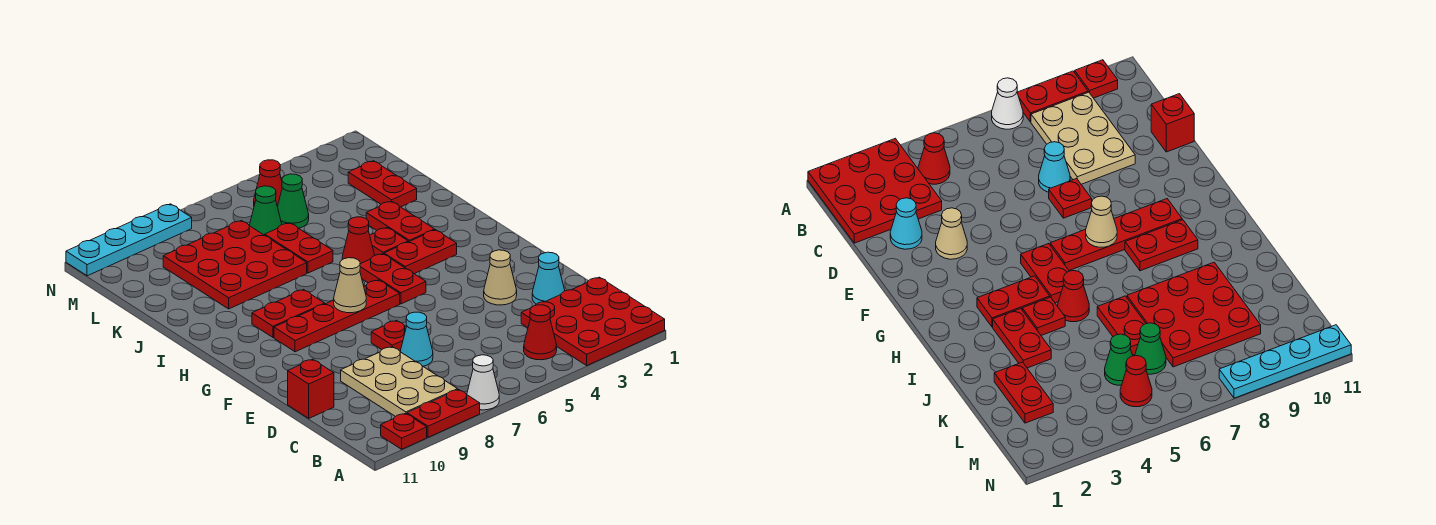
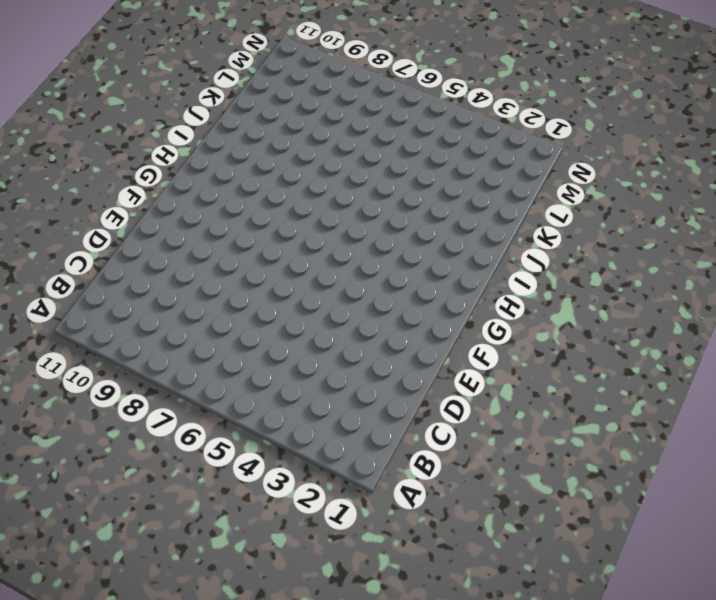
none -> red plate A1:C3 level 1
none -> white cone A7 level 1
none -> red plate A8:A9 level 1

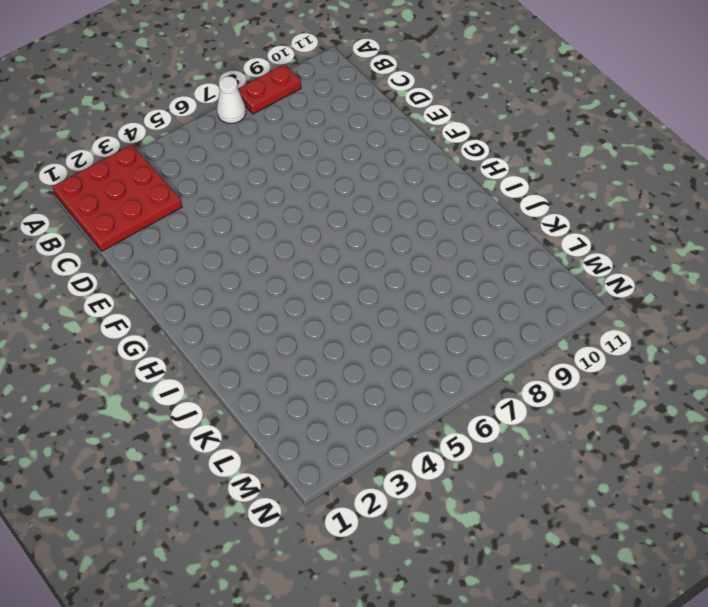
none -> red plate A10 level 1
none -> red cone B4 level 1
none -> tan plate B8:D9 level 1

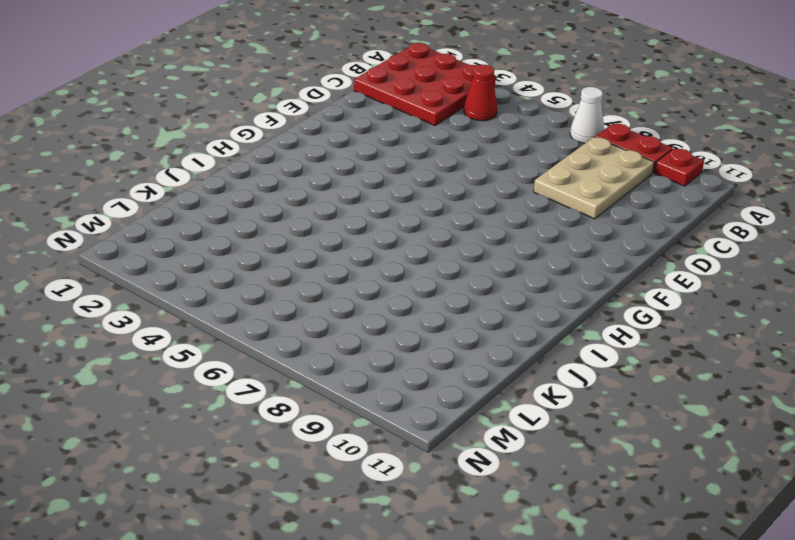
none -> cyan cone D2 level 1
none -> cyan cone D7 level 1
none -> red brick D11 level 1

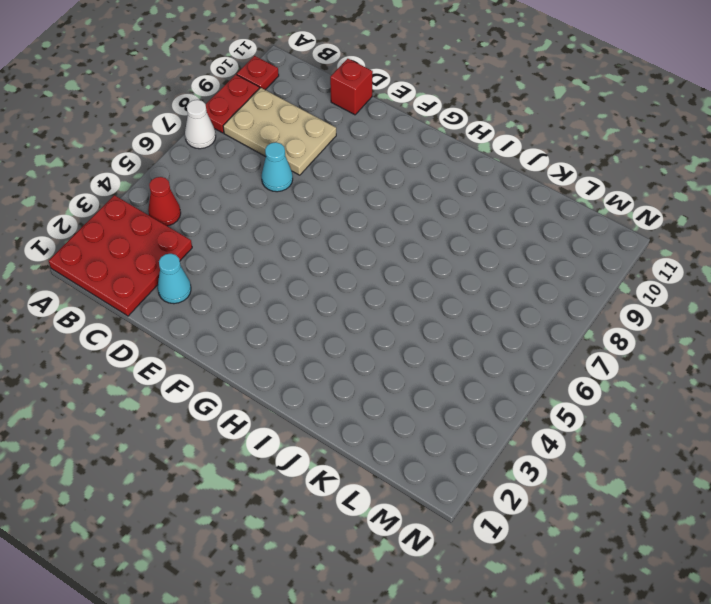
none -> tan cone E3 level 1
none -> red plate E7 level 1
none -> red plate G5:H5 level 1

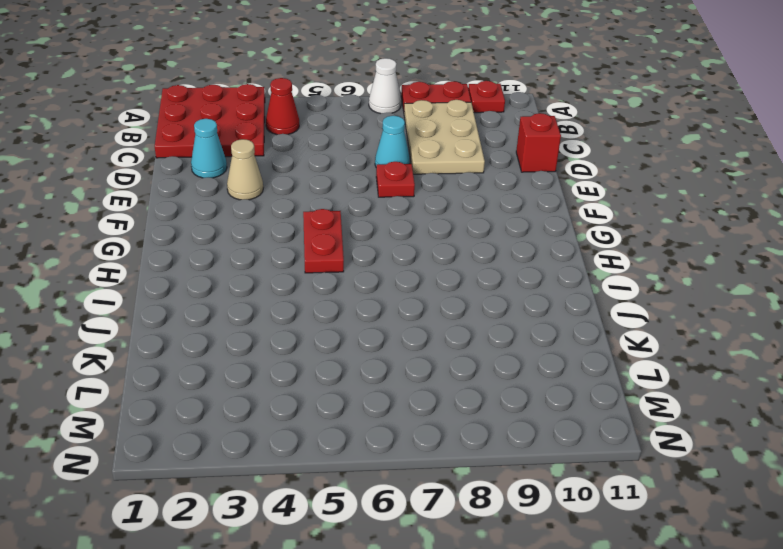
none -> red plate G6:G9 level 1
none -> red plate H3:H4 level 1
none -> red plate H8:H9 level 1

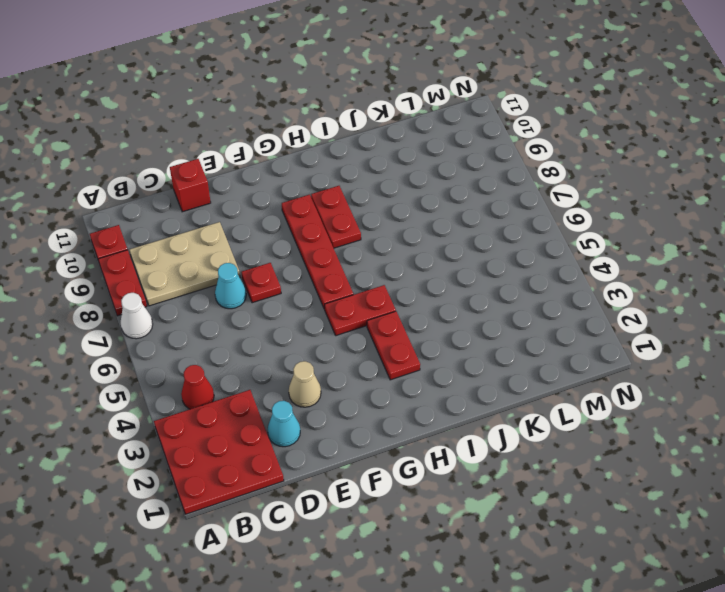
none -> red plate I3:J3 level 1
none -> red plate I4 level 1
none -> red cone I5 level 1

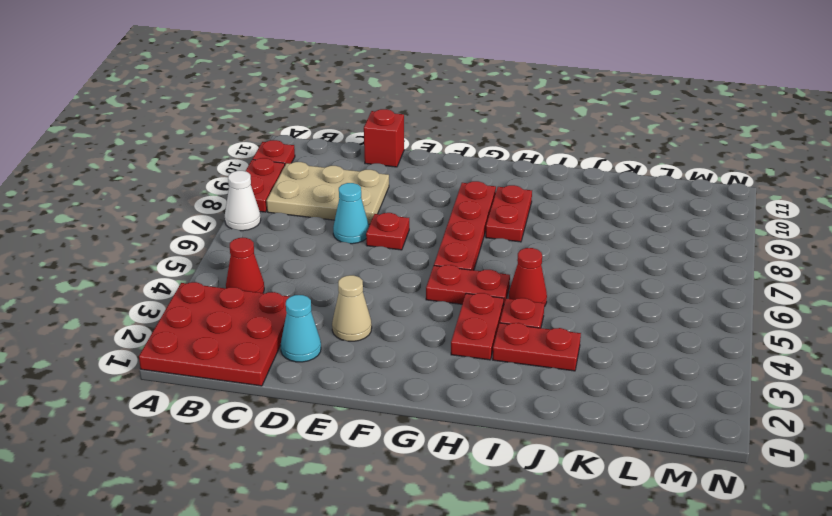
none -> red plate J6:K6 level 1
none -> red plate J7:L9 level 1
none -> red plate K2:L2 level 1

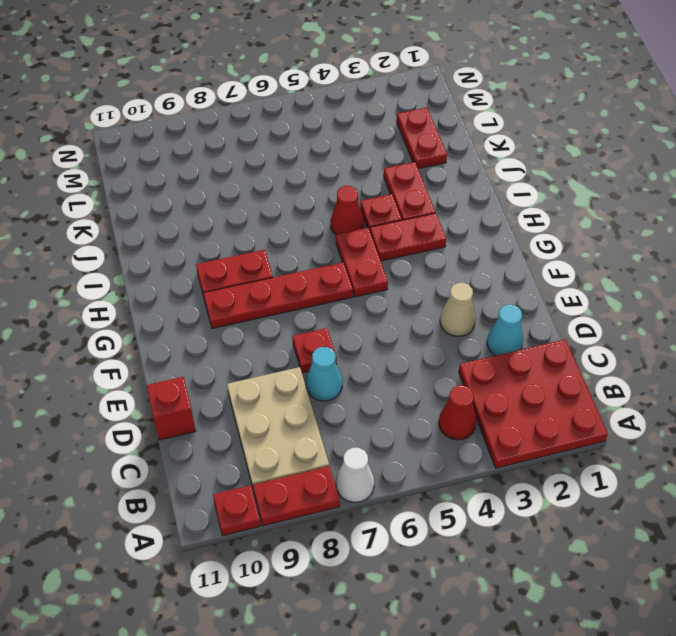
none -> red plate J6:K6 level 1
none -> red plate J7:L9 level 1
none -> green cone L5 level 1

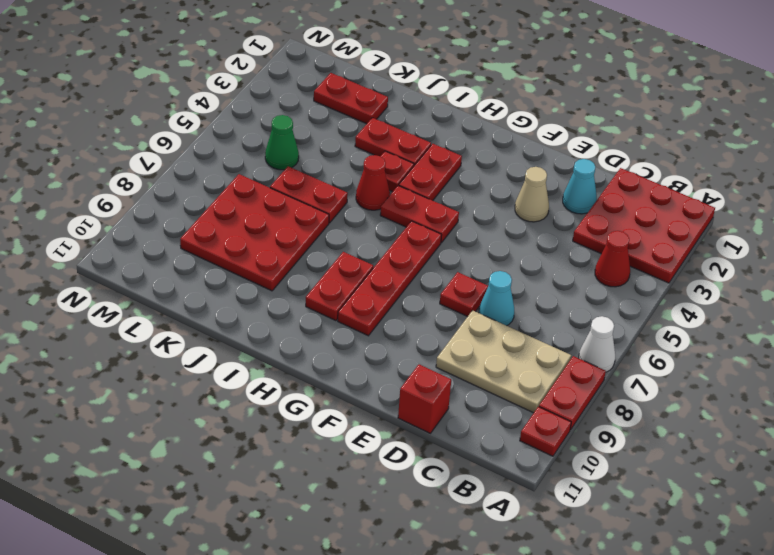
none -> green cone L6 level 1
none -> red cone M5 level 1
none -> cyan plate N8:N11 level 1

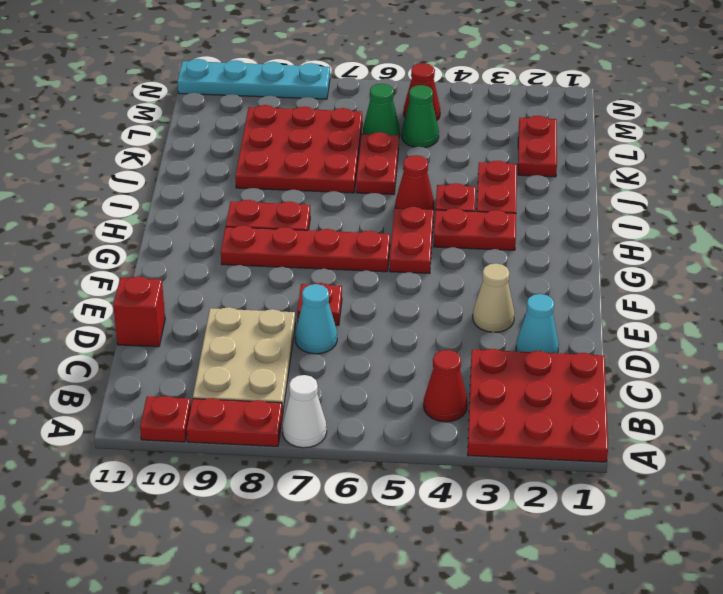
none -> tan cone G7 level 2

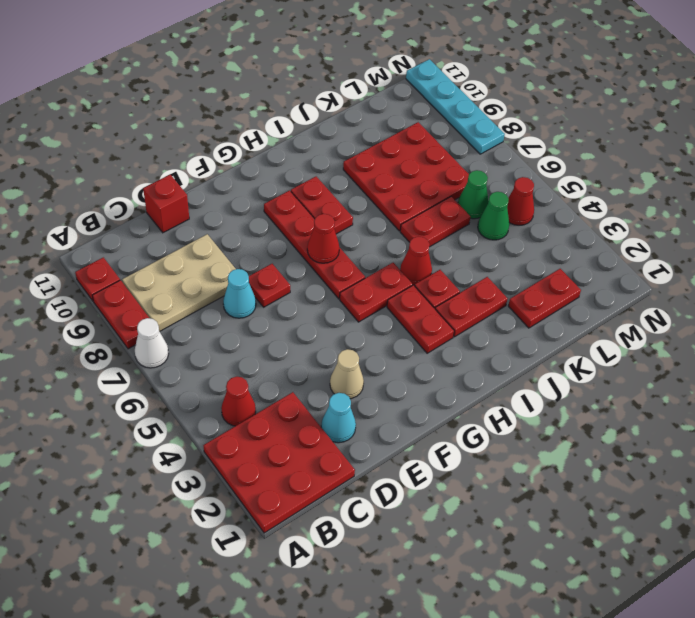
red cone G7 level 2 -> tan cone G7 level 2

